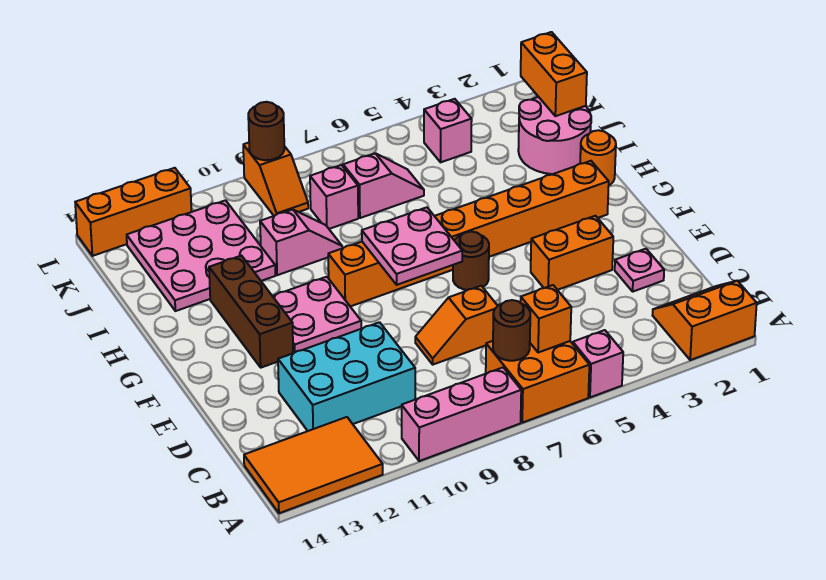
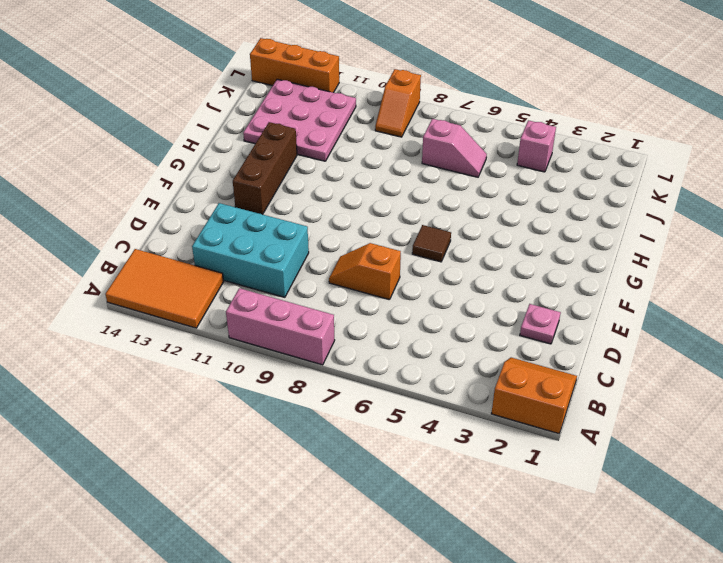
brown tile F6 level 1 -> brown round brick F6 level 1
none -> pink brick A5 level 1
none -> orange brick A6:B7 level 1
none -> orange brick E3:E4 level 1

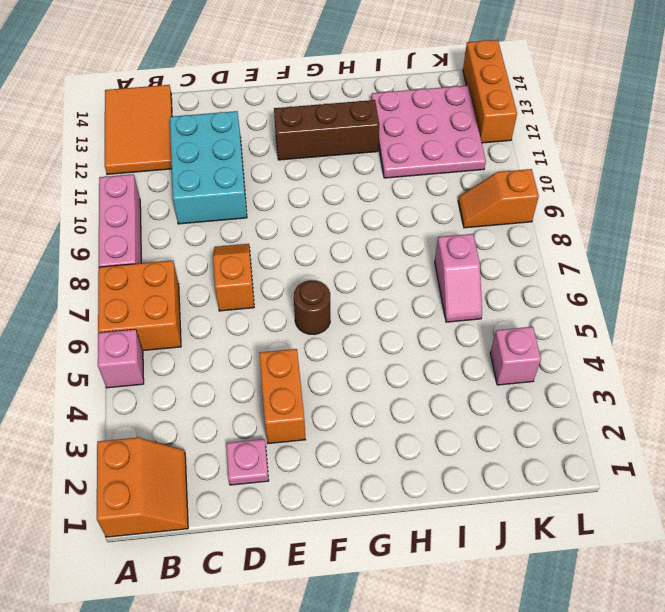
none -> pink plate F10:G11 level 1
none -> orange brick G2:G9 level 1
none -> orange round brick H1 level 1

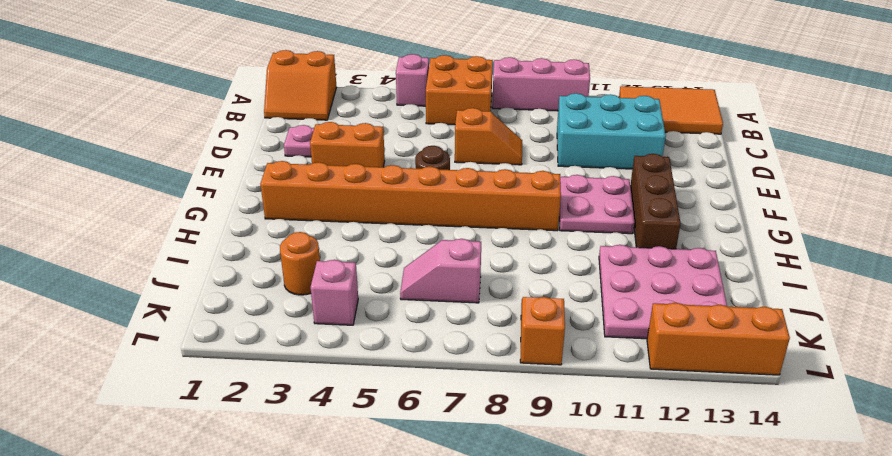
orange round brick J3 level 1 -> orange round brick H1 level 1
none -> pink round brick I1:J2 level 1
none -> pink slope I9:I10 level 1 top 10
none -> pink brick J8 level 1

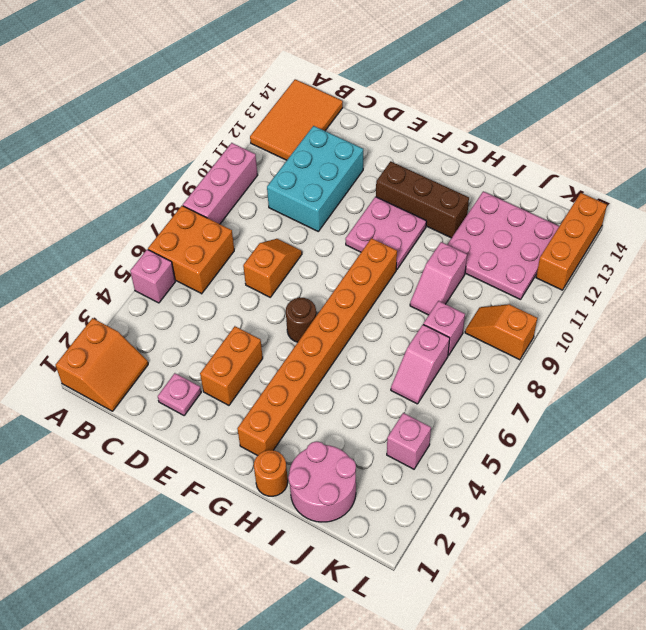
none -> orange brick B6 level 2
none -> brown round brick B7 level 2
none -> pink plate F7:G8 level 2

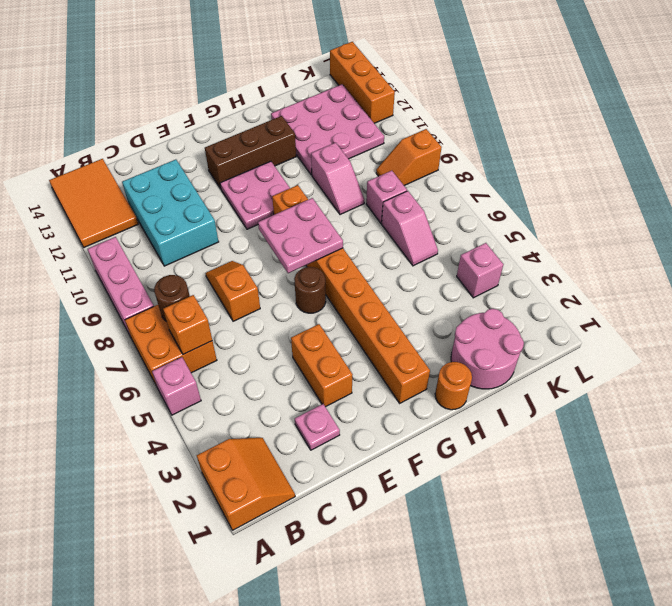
none -> orange brick J1:K1 level 2
none -> brown round brick L9 level 2

